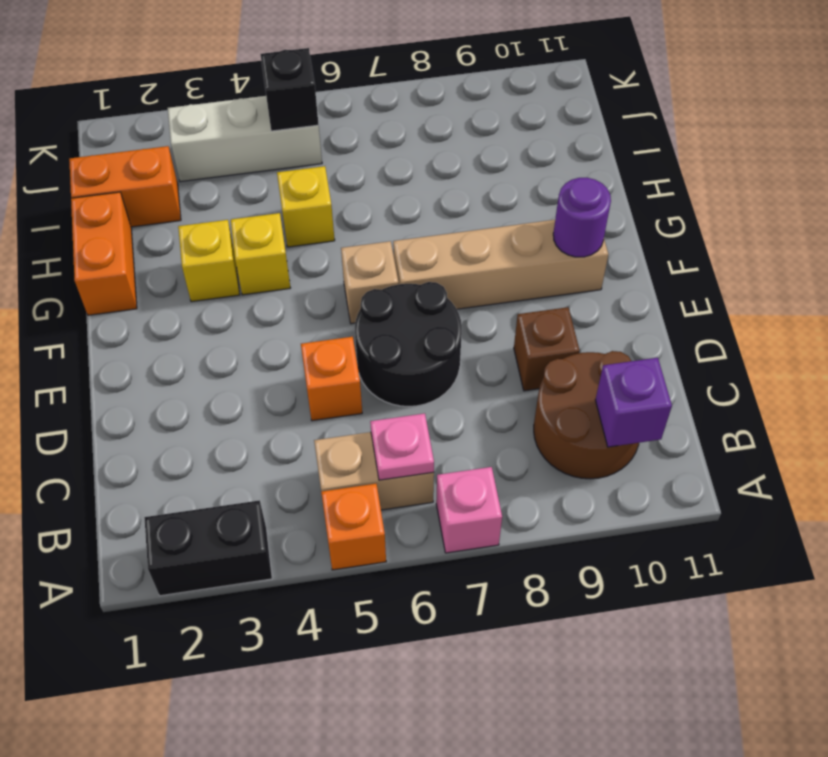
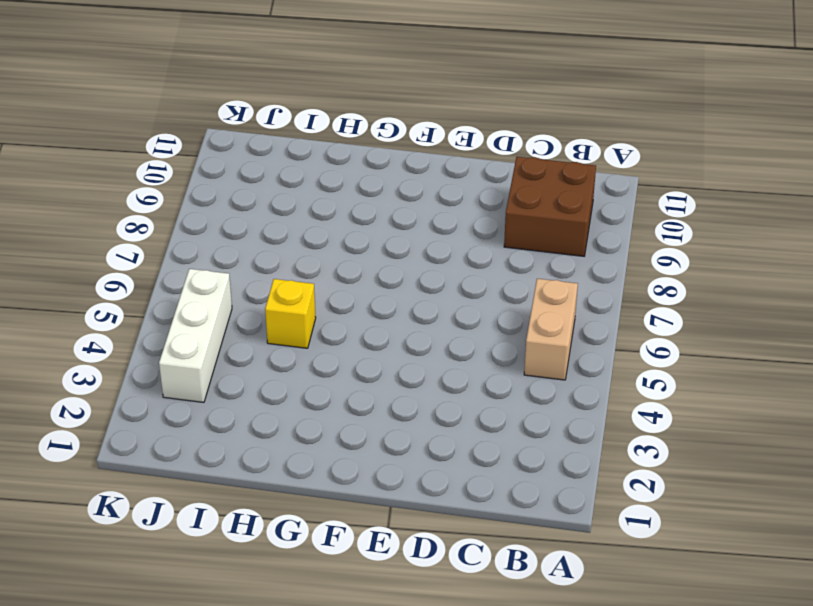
brown brick B9:C10 level 1 -> brown round brick B9:C10 level 1
none -> black brick A2:A3 level 1
none -> orange brick A5 level 1
none -> pink brick A7 level 1

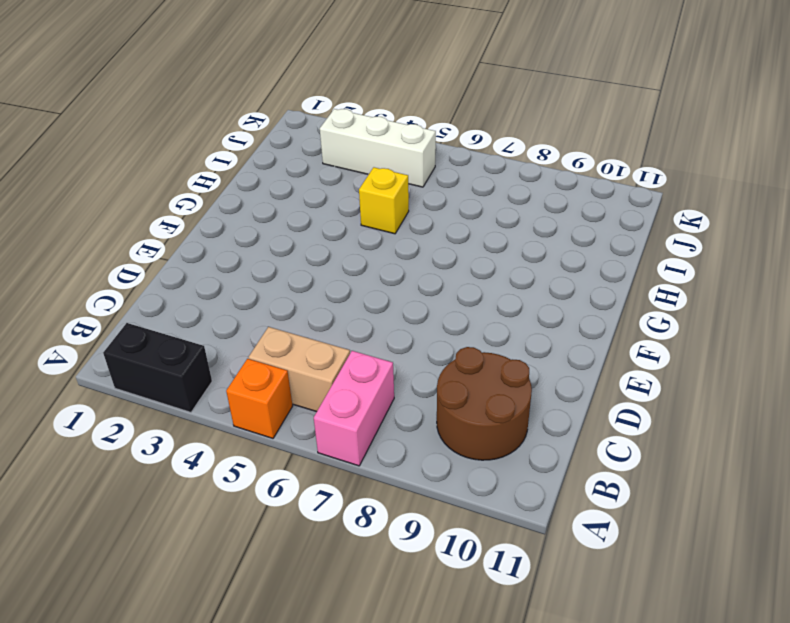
pink brick A7:B7 level 1 -> pink brick A7 level 1
none -> orange brick D5 level 1
none -> black round brick D6:E7 level 1
none -> brown brick D9 level 1

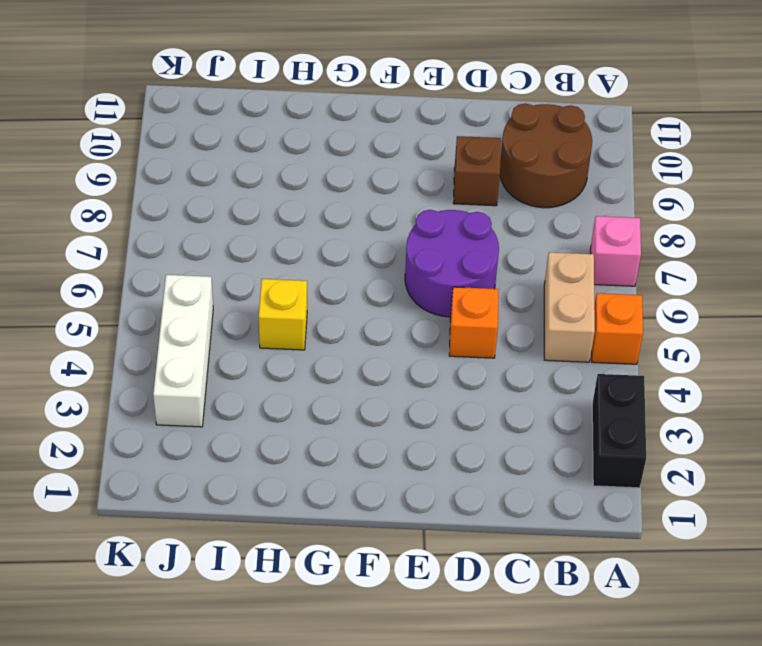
purple round brick D6:E7 level 1 -> black round brick D6:E7 level 1
none -> tan brick F6 level 1
none -> tan brick F7:F10 level 1
none -> orange brick G1:H1 level 1

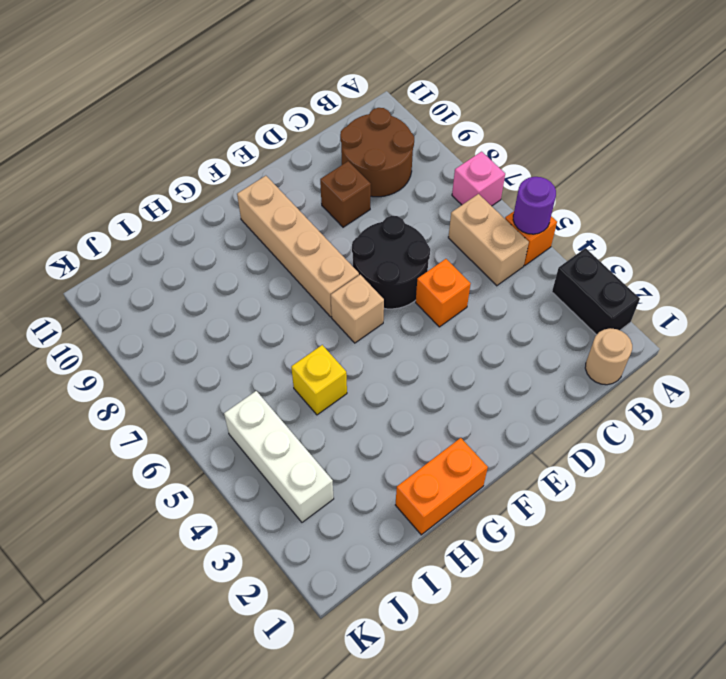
purple round brick A5 level 2 -> purple round brick F10 level 2
tan round brick B1 level 1 -> none
none -> yellow brick G3 level 1
none -> yellow brick G4 level 1
none -> orange brick I1:I2 level 1

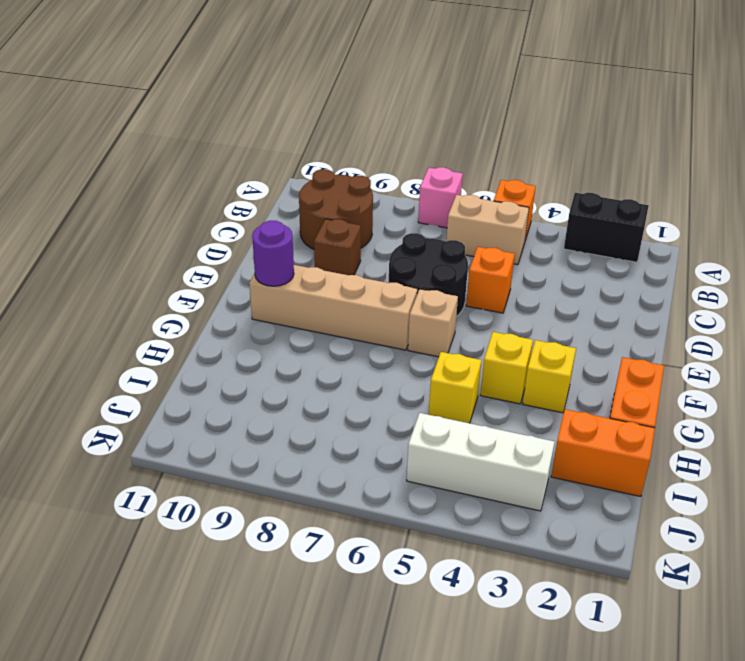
none -> pink plate B6 level 2
none -> purple brick B10 level 2
none -> black brick J5 level 2

